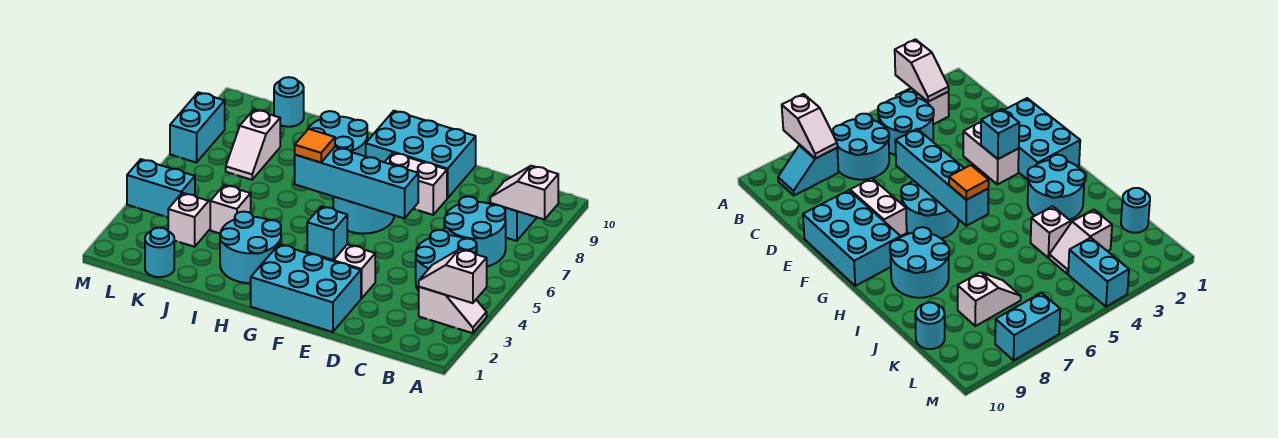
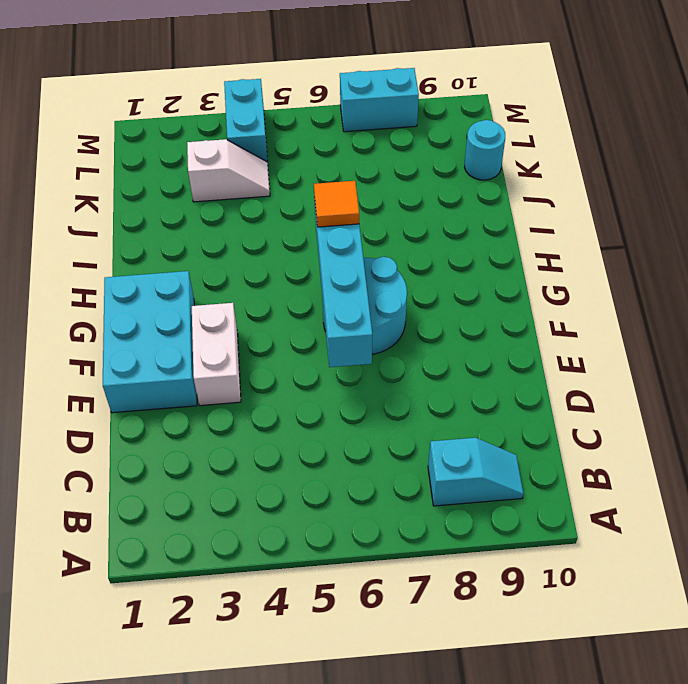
none -> white slope A3:B3 level 1 top B
none -> cyan round brick B4:C5 level 1
none -> cyan round brick B6:C7 level 1

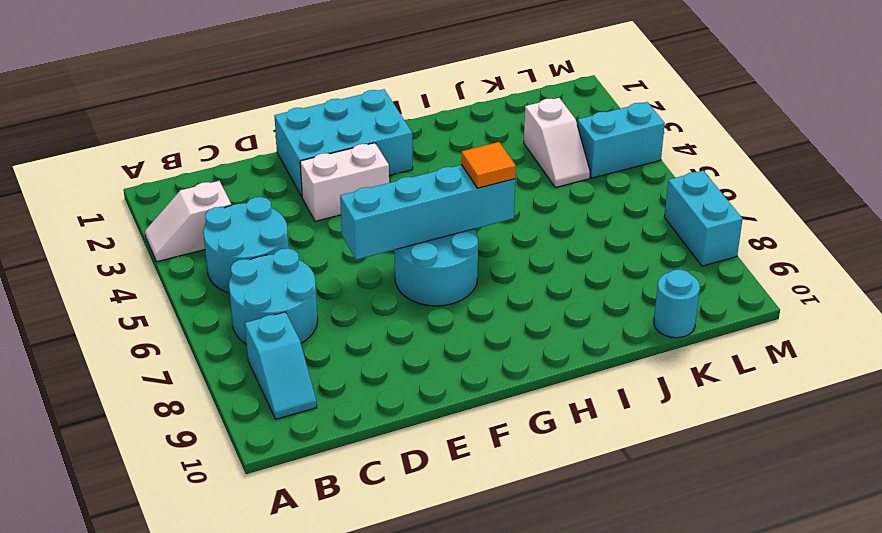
none -> white brick E8:F8 level 1
none -> cyan brick E9:G10 level 1
none -> cyan round brick H2:I3 level 1

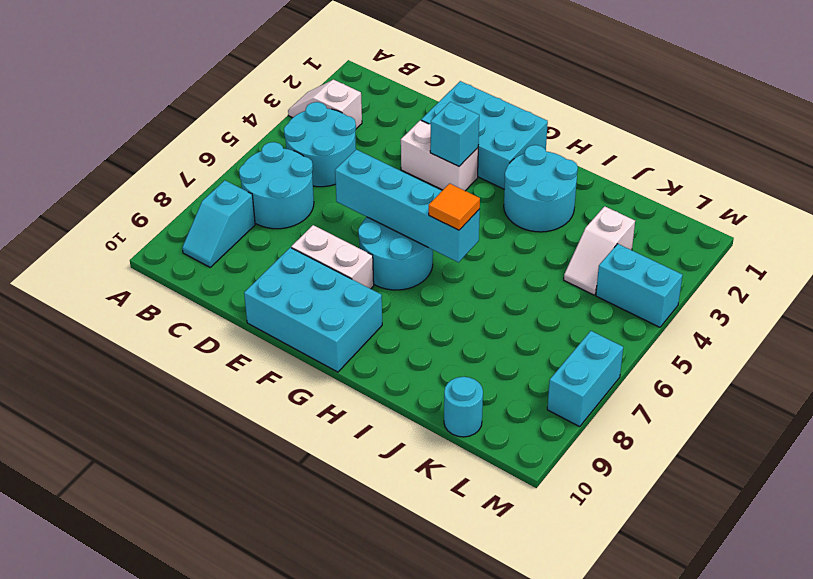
none -> cyan round brick H8:I9 level 1
none -> white brick J4 level 1
none -> cyan round brick K1 level 1

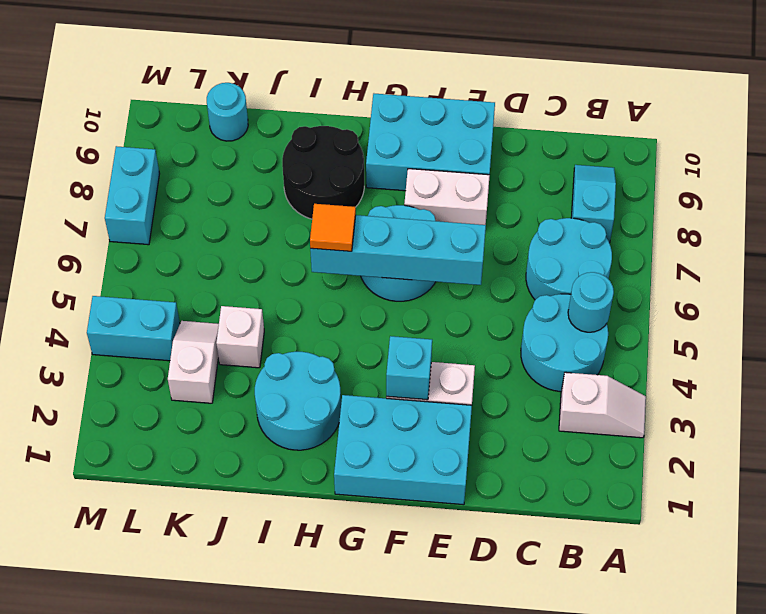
cyan round brick B5 level 2 -> cyan round brick K1 level 1
black round brick H8:I9 level 1 -> cyan round brick H8:I9 level 1
none -> white slope K7:K8 level 1 top 8
none -> white slope A3:B3 level 2 top A
none -> white slope A8:B8 level 2 top A

